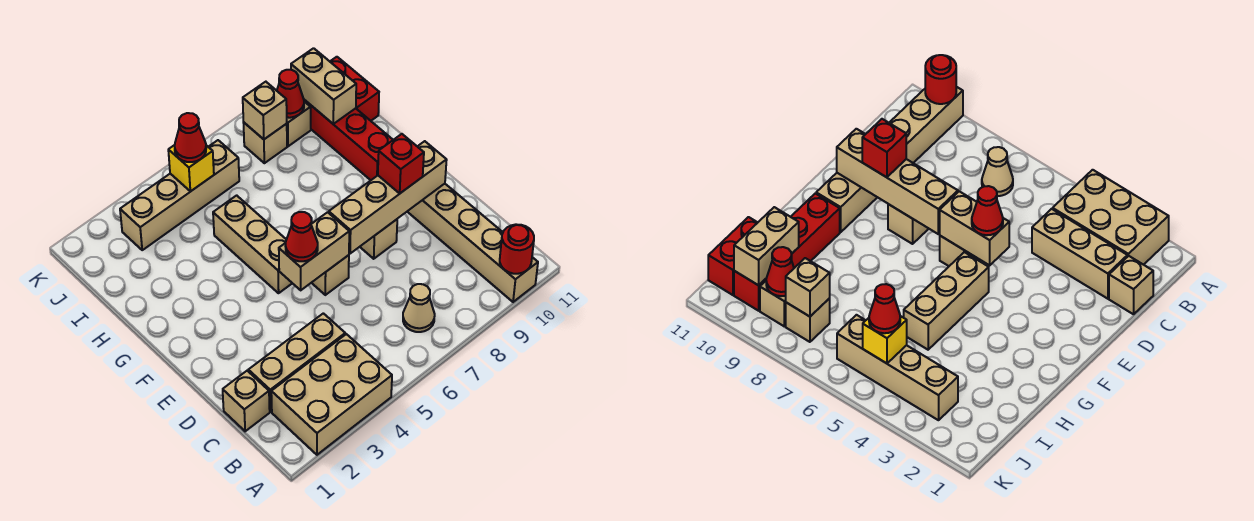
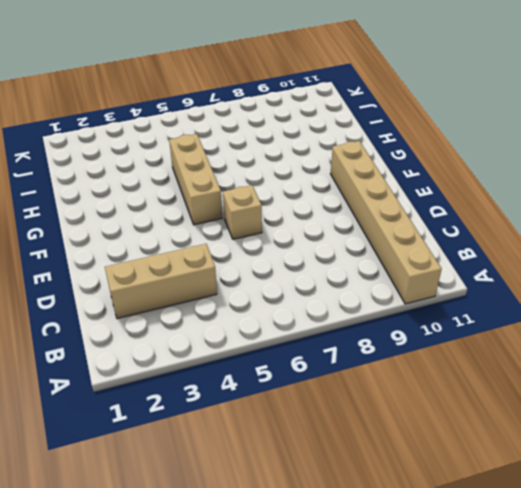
none -> tan brick A2:B4 level 1
none -> tan cone B7 level 1
none -> tan brick C1 level 1

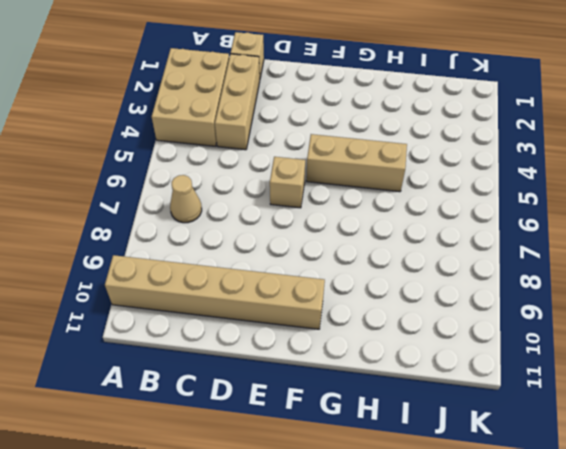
none -> tan brick E8 level 1
none -> red brick G10:J10 level 1
none -> red brick I11:J11 level 1

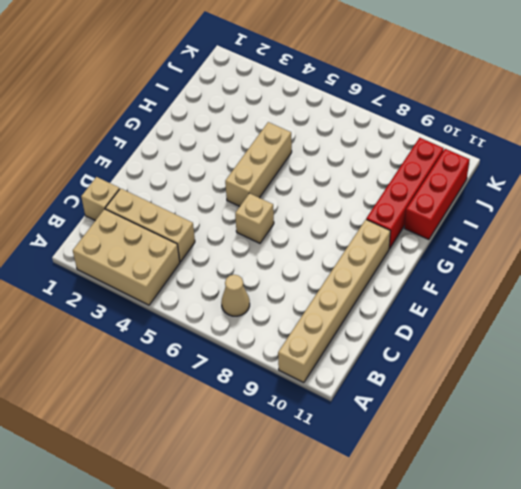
red brick H11:J11 level 1 -> red brick I11:J11 level 1
none -> tan brick E8 level 1
none -> tan brick J3:J6 level 1
none -> tan brick J8 level 1

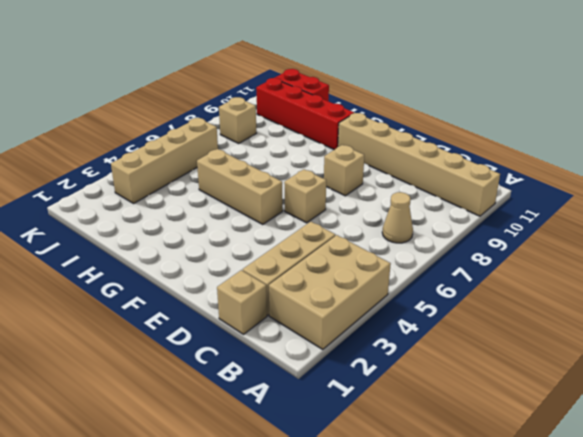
none -> tan brick J9 level 1
none -> red round brick A10 level 2
none -> tan brick E5:E6 level 2

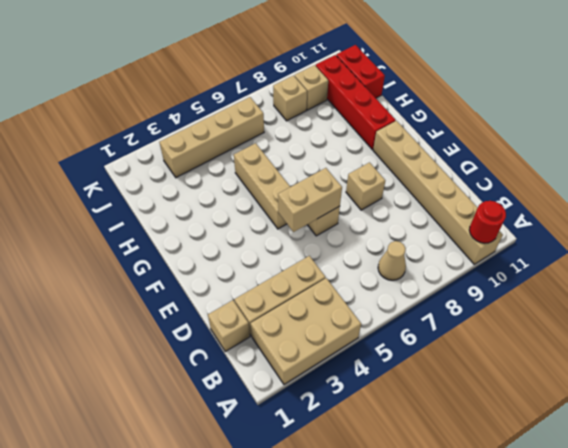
none -> tan brick E7:E10 level 2
none -> tan brick I10:J10 level 2
none -> yellow brick J5 level 2

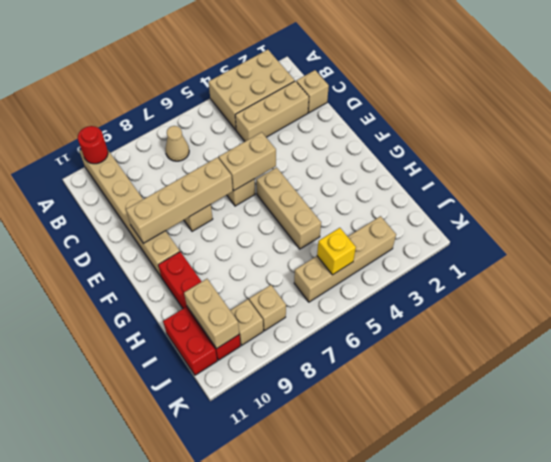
none -> tan brick J8 level 2
none -> red cone J9 level 2
none -> red cone E5 level 3

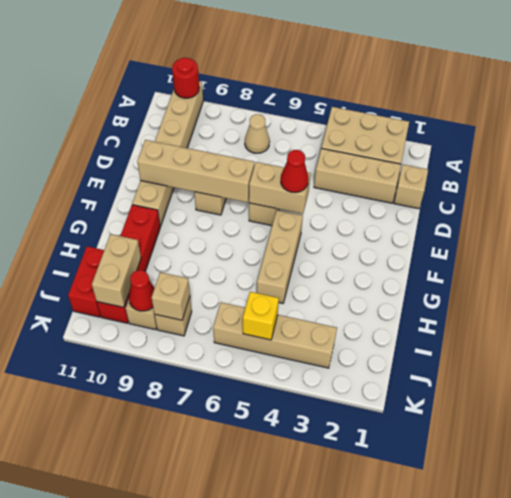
none -> red brick E9 level 3
none -> red cone J5 level 3

